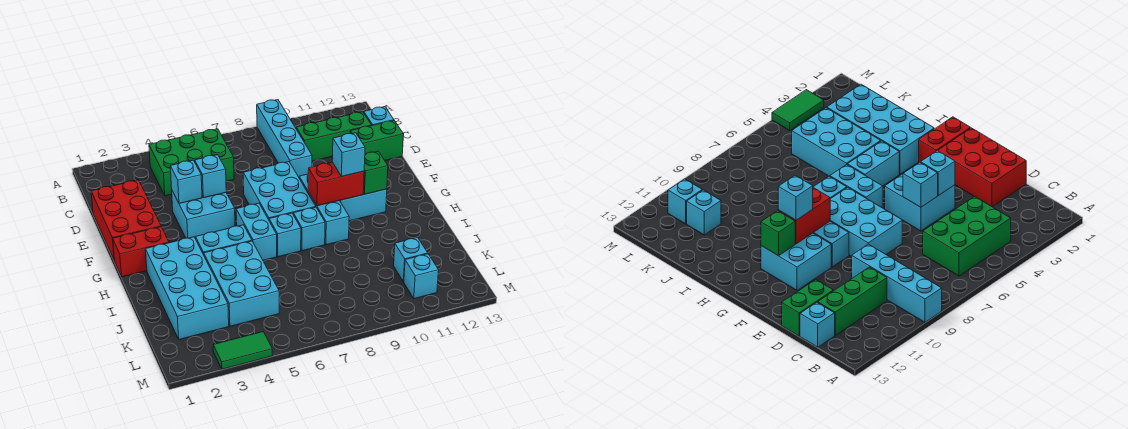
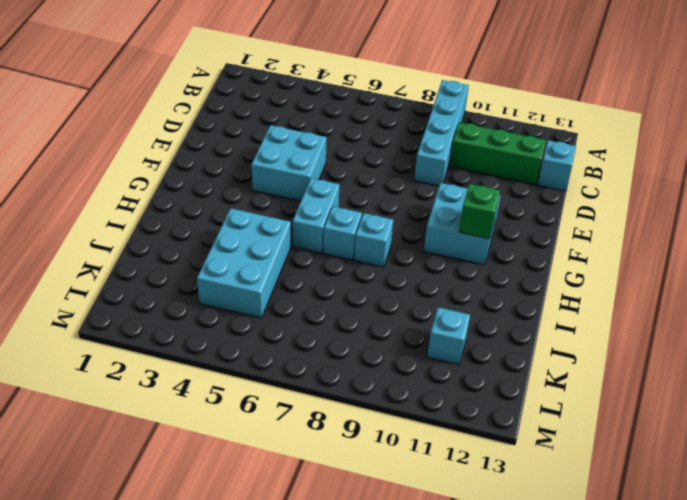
none -> green brick B4:C6 level 1
none -> red brick D1:F2 level 1
none -> green brick D12:D13 level 1

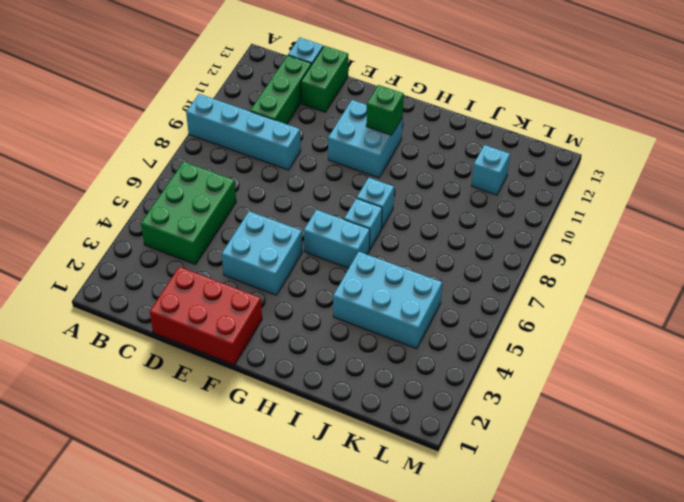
none -> cyan brick E7:G8 level 1
none -> cyan brick F9:H9 level 1
none -> red brick G1:G2 level 1

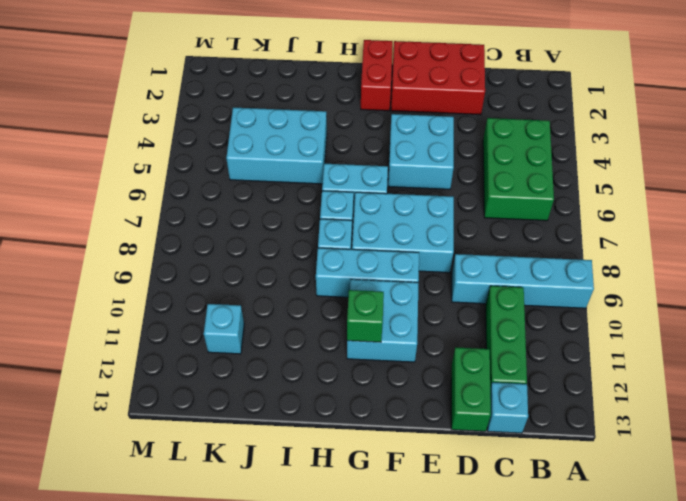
none -> cyan brick H2:K3 level 1
none -> cyan brick H4:H5 level 1
none -> cyan brick L11 level 1

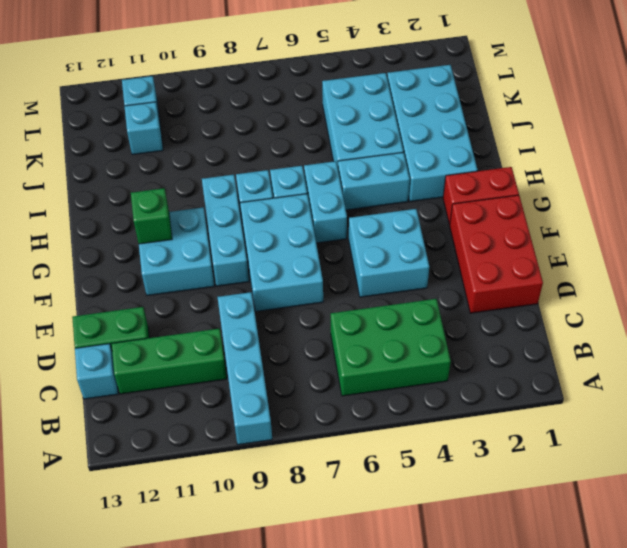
none -> green tile M3:M4 level 1
none -> cyan brick E4 level 2
none -> cyan brick E5 level 2

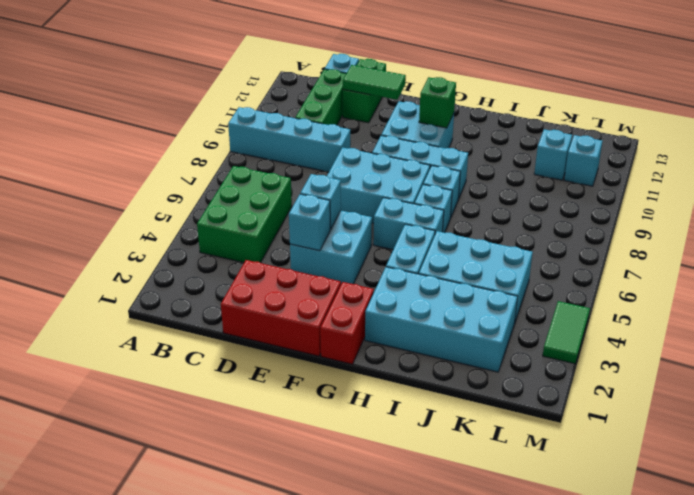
green tile D12:E12 level 2 -> none
none -> red brick G9:G10 level 2
none -> cyan brick G10 level 3

